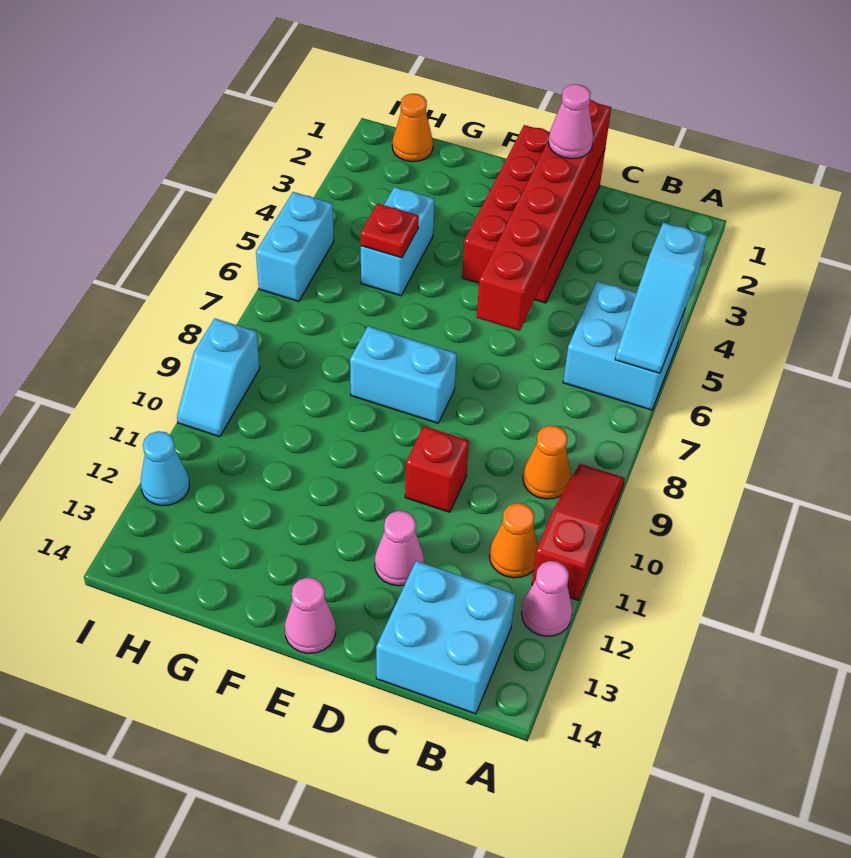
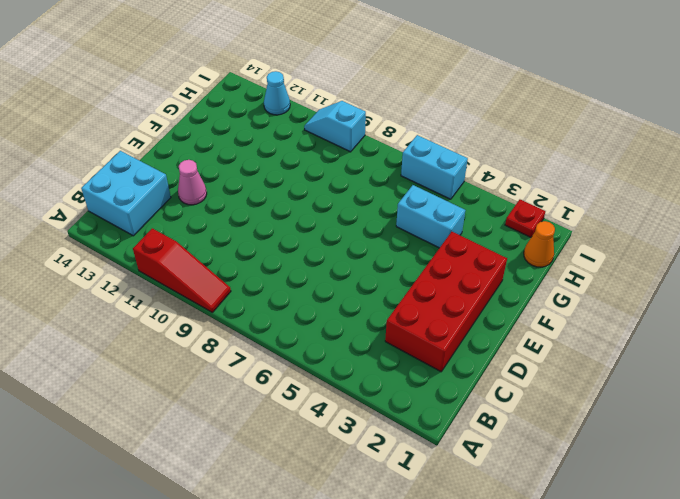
red brick C2:F3 level 1 -> red brick D1:E4 level 1
red plate I2 level 1 -> red plate G5 level 2
none -> cyan brick A5:B6 level 1
none -> pink cone A12 level 1
none -> orange cone B9 level 1

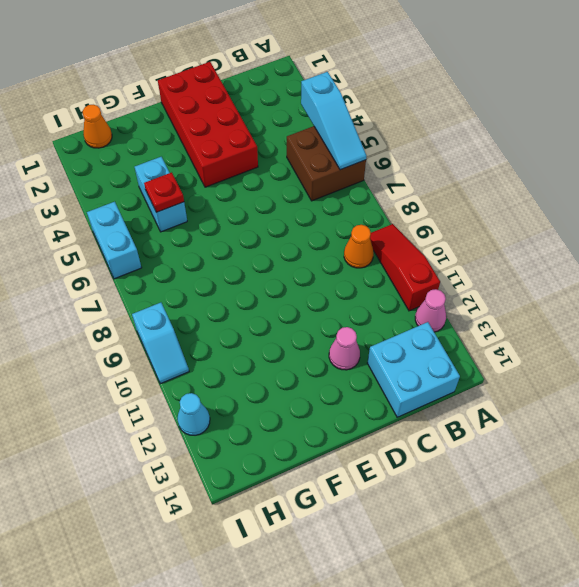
brown brick A5:B6 level 1 -> cyan brick A5:B6 level 1
none -> orange cone B11 level 1
none -> red brick D10 level 1
none -> cyan brick E8:F8 level 1

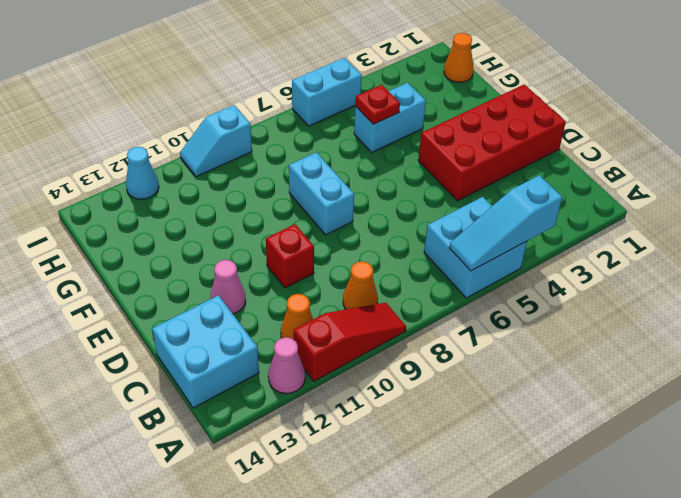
none -> pink cone E14 level 1
none -> red brick D1:D6 level 2
none -> pink cone D2 level 3

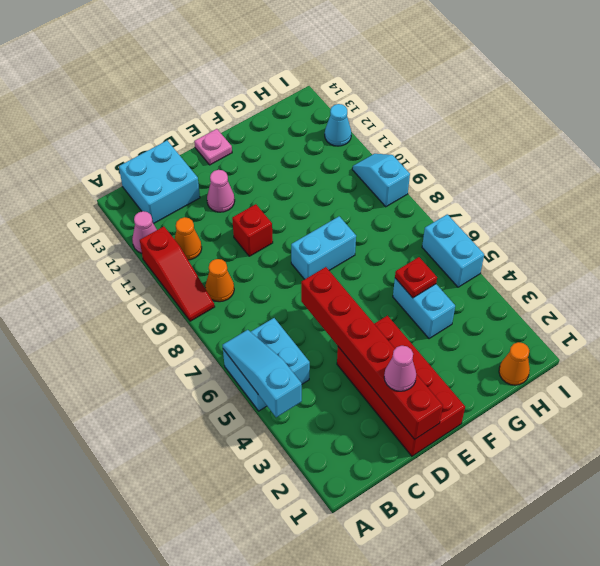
pink plate E14 level 1 -> pink cone E14 level 1

